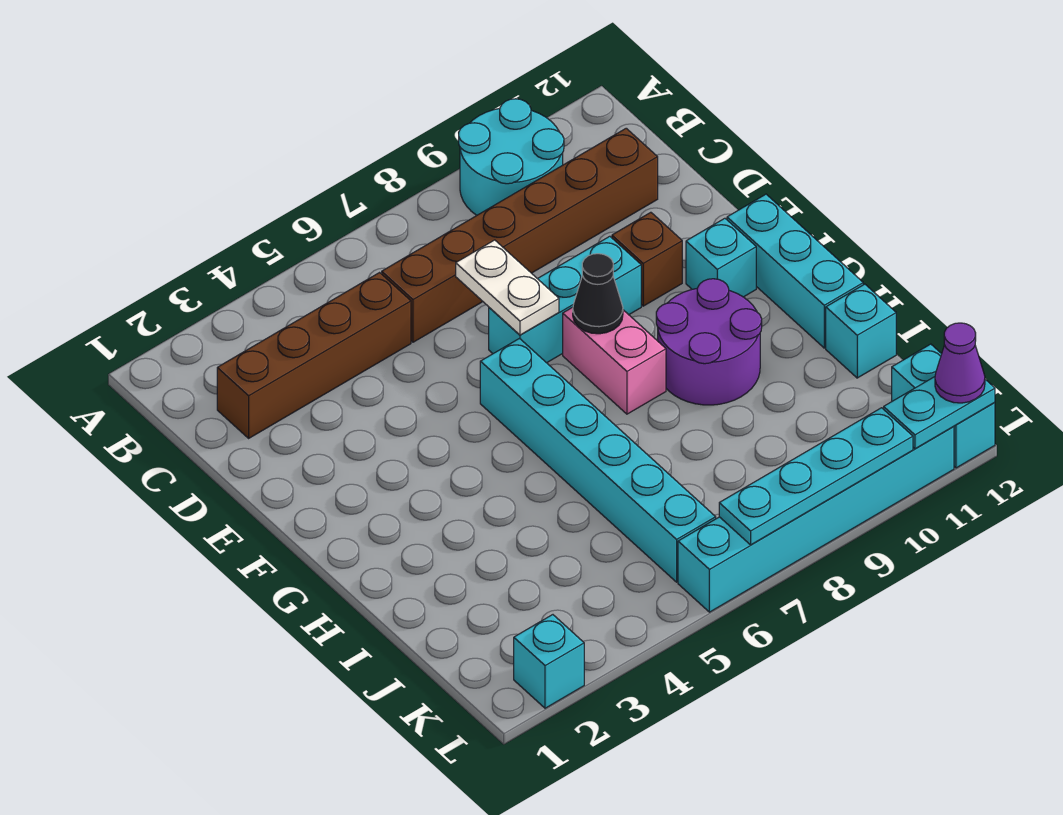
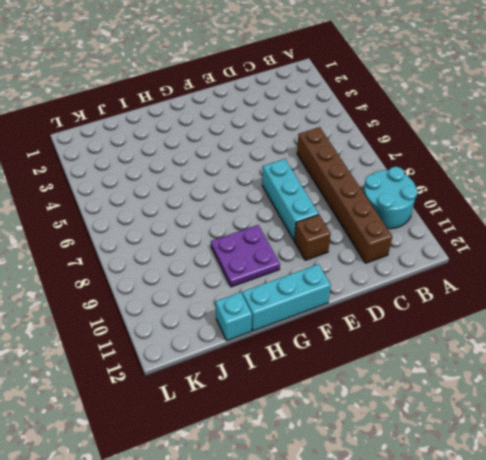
purple plate G9:H10 level 1 -> purple round brick G9:H10 level 1
none -> brown brick C2:C5 level 1
none -> cyan brick F6:K6 level 1
none -> pink brick F8:G8 level 1

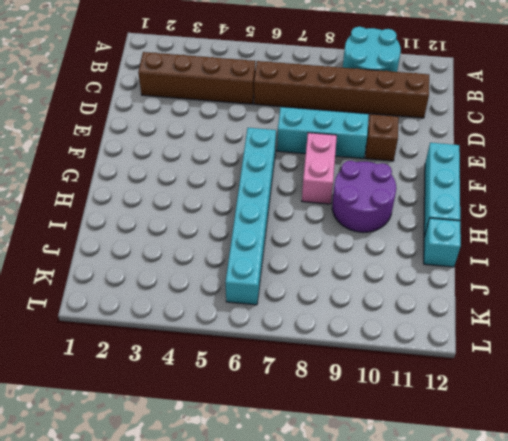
none -> cyan brick F11 level 1
none -> cyan brick K12:L12 level 1
none -> cyan brick L2 level 1

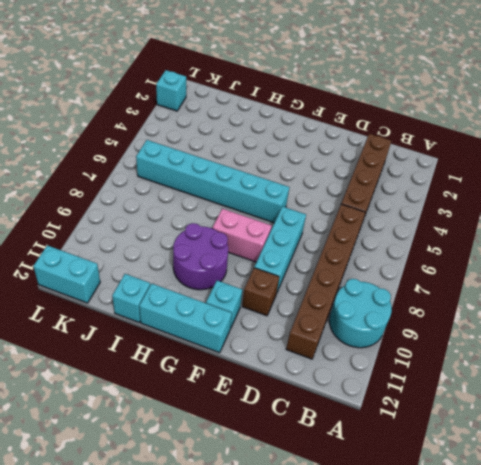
none -> cyan brick L6:L11 level 1
none -> white plate D7:E7 level 2
none -> black cone F8 level 2

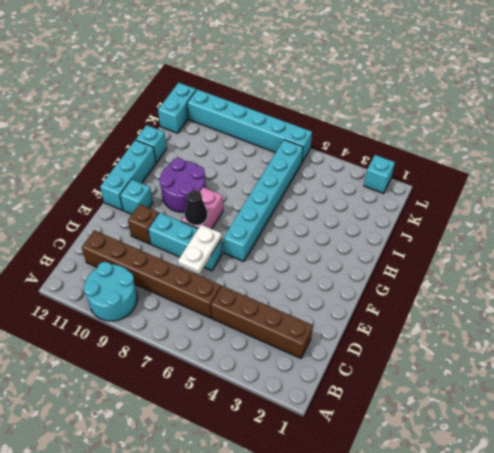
none -> cyan plate L7:L10 level 2
none -> cyan plate L11:L12 level 2
none -> purple cone L12 level 3

